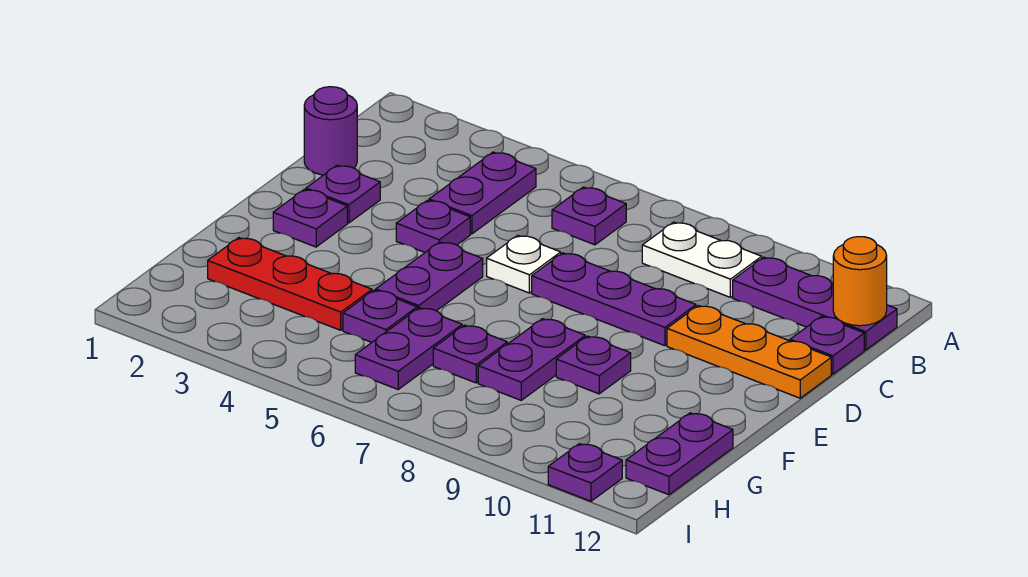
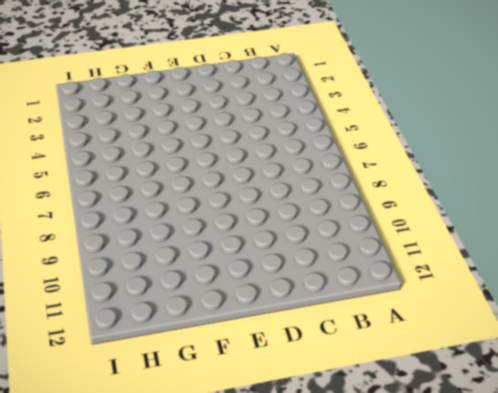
none -> purple plate B4:C4 level 1
none -> purple plate B6 level 1
none -> white plate B8:B9 level 1

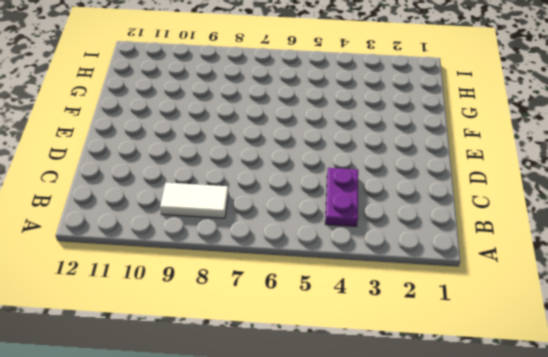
white tile B8:B9 level 1 -> white plate B8:B9 level 1
none -> purple plate B6 level 1
none -> purple plate B10:B12 level 1
none -> purple round brick C1 level 1

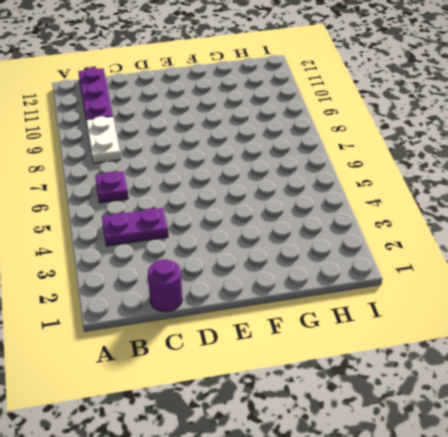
none -> purple plate C12 level 1
none -> purple plate D2 level 1
none -> purple plate D4 level 1

